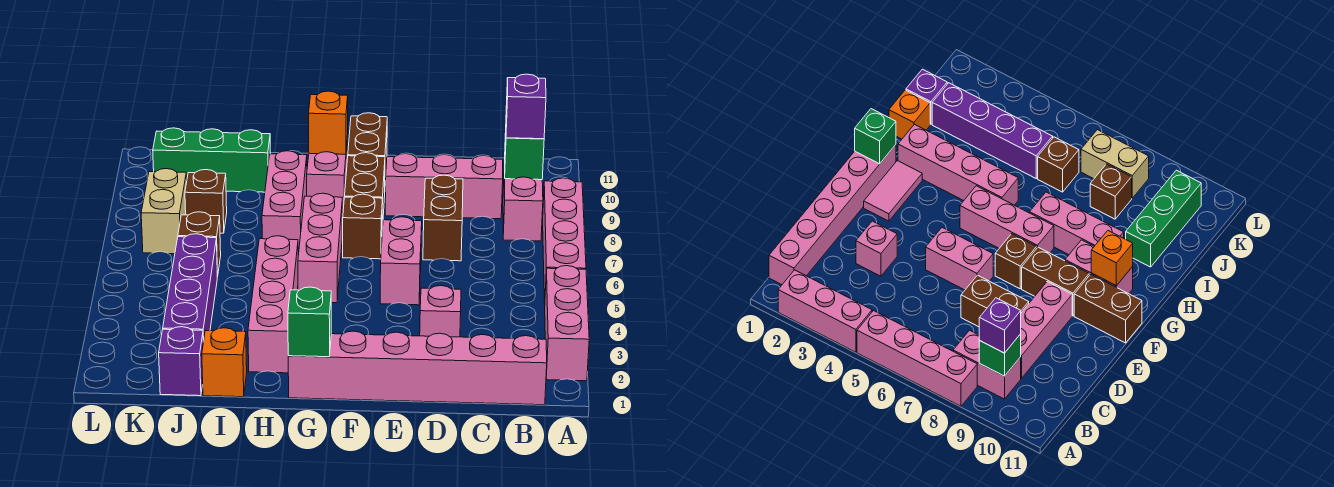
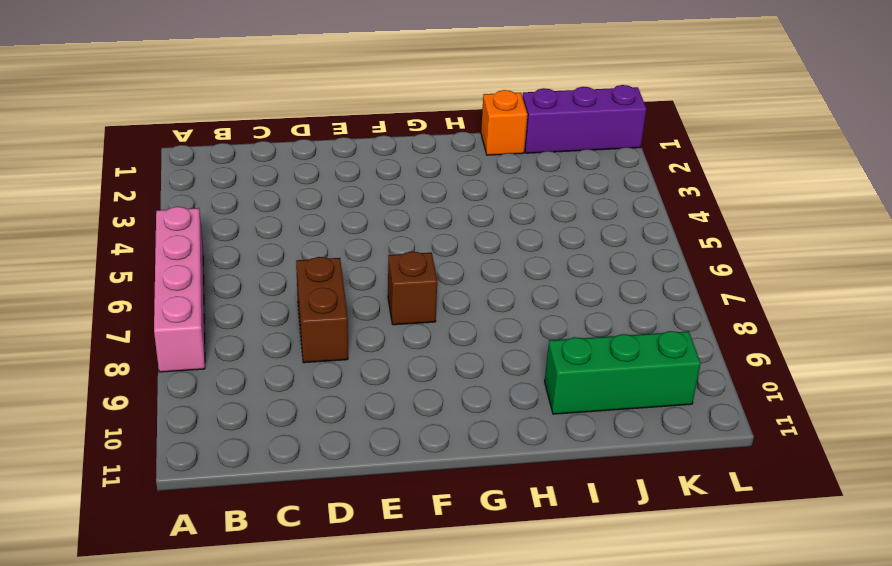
purple brick J1:L1 level 1 -> purple brick J1 level 1
none -> pink brick A2:A4 level 1
none -> pink brick B1:G1 level 1
none -> pink brick B8:B9 level 1

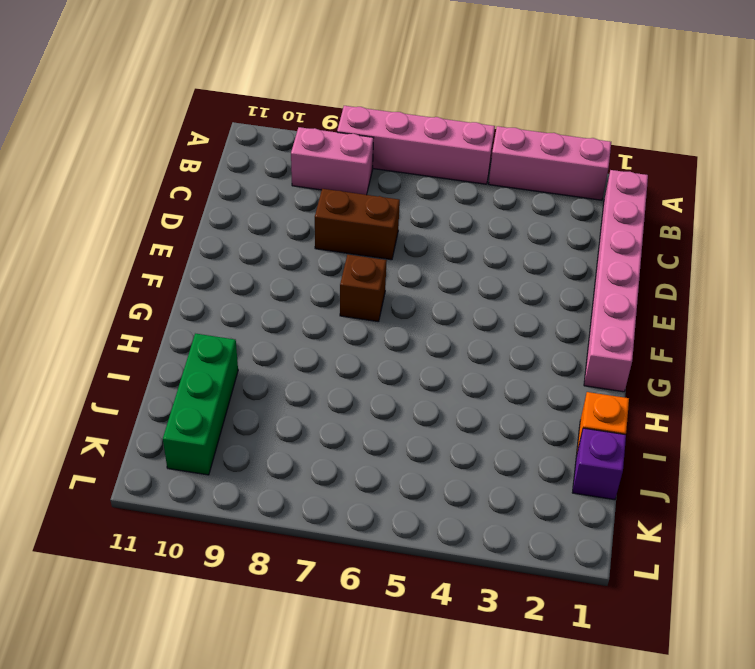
none -> pink brick C9:E9 level 1
none -> pink brick D3 level 1
none -> pink brick E5:E6 level 1

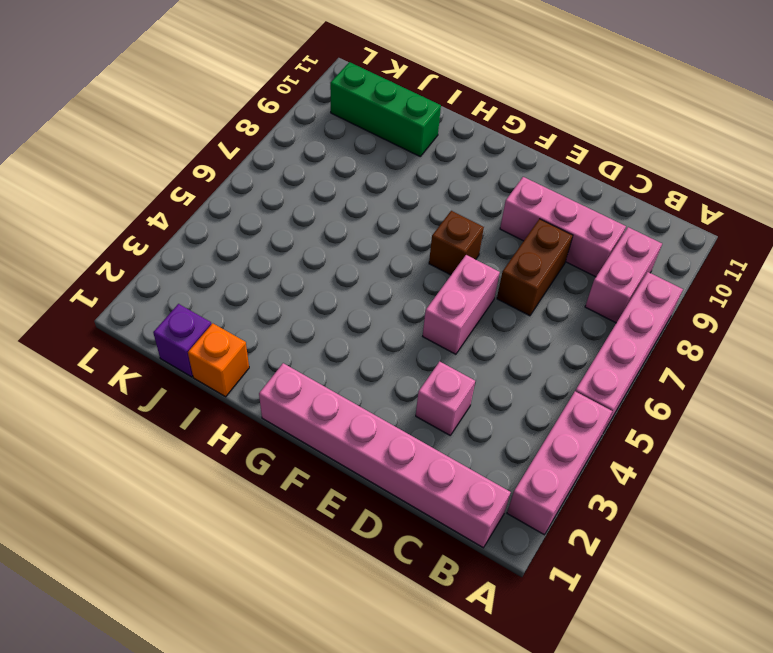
none -> pink tile F2:G2 level 1
none -> brown brick F8:F9 level 1
none -> brown brick F10:F11 level 1

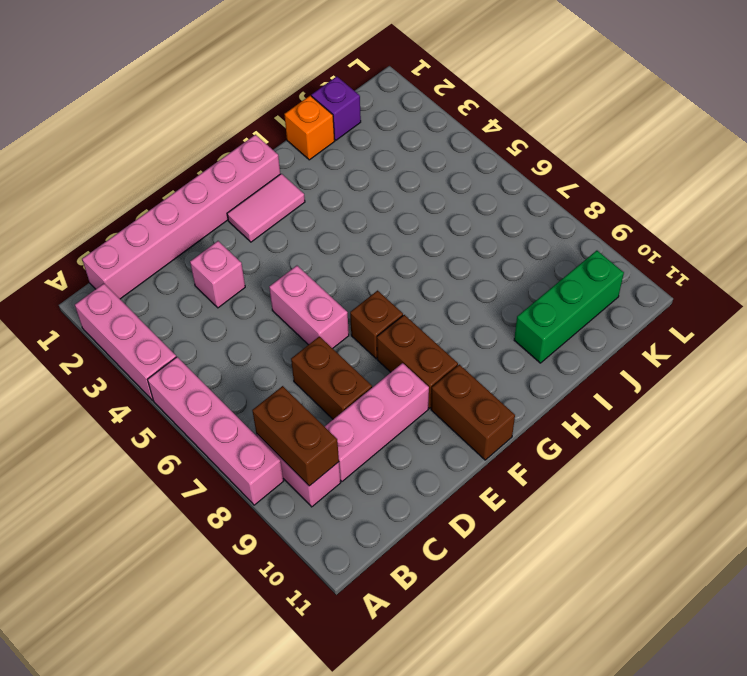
brown brick B8:B9 level 2 -> green brick B9 level 2
none -> pink brick G5:G7 level 1
none -> pink brick G9:G10 level 1
none -> pink brick H2:H5 level 1

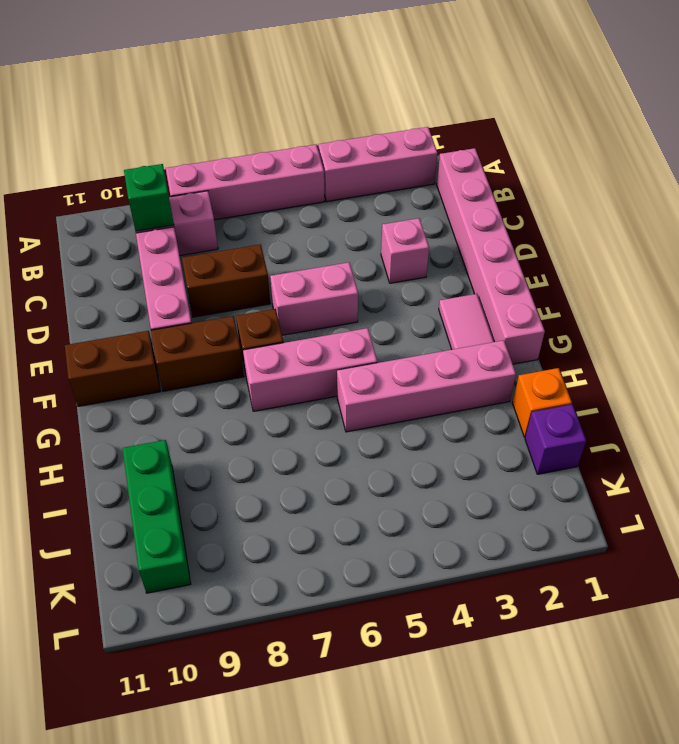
none -> pink brick G9:G10 level 1
none -> pink brick H7:H9 level 1
none -> purple brick J2:J5 level 1

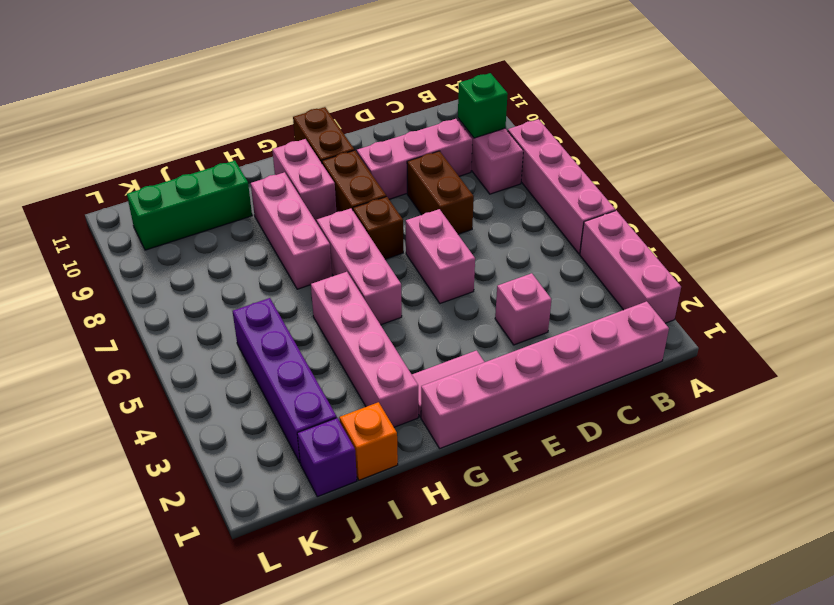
none -> brown brick J6 level 1
none -> brown brick J8 level 1
none -> tan brick K7:K8 level 1

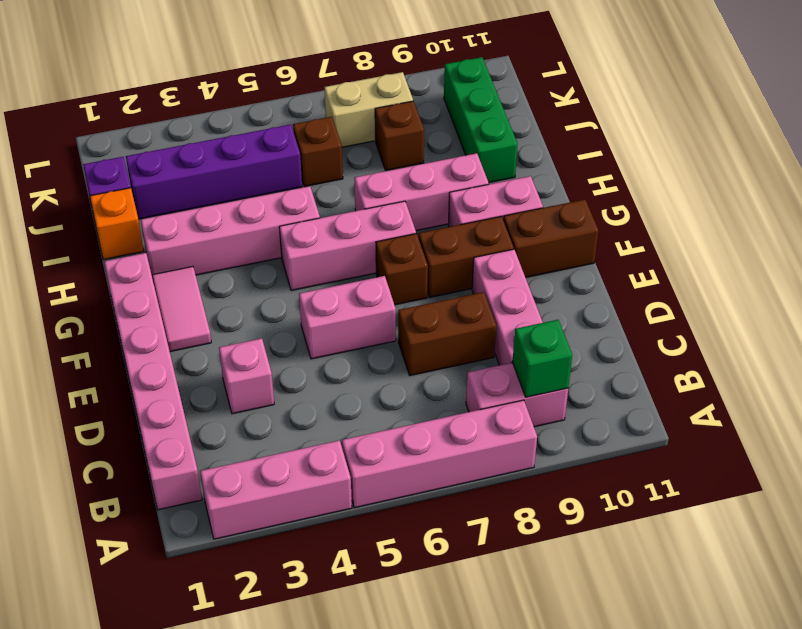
none -> green brick G1 level 2
none -> orange brick G10 level 2
none -> purple brick B9 level 3

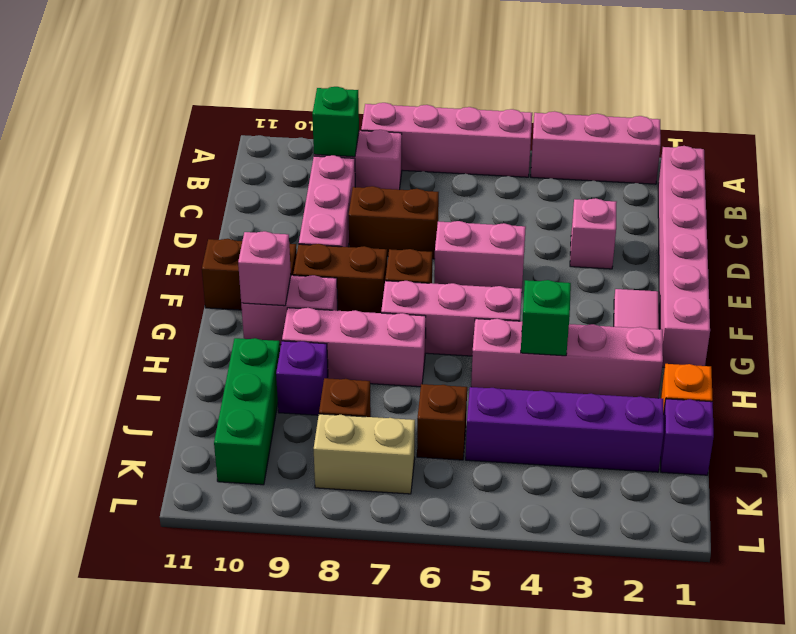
pink brick G10 level 2 -> orange brick G10 level 2
green brick H4 level 2 -> green brick G1 level 2
purple brick I9 level 1 -> purple brick B9 level 3

